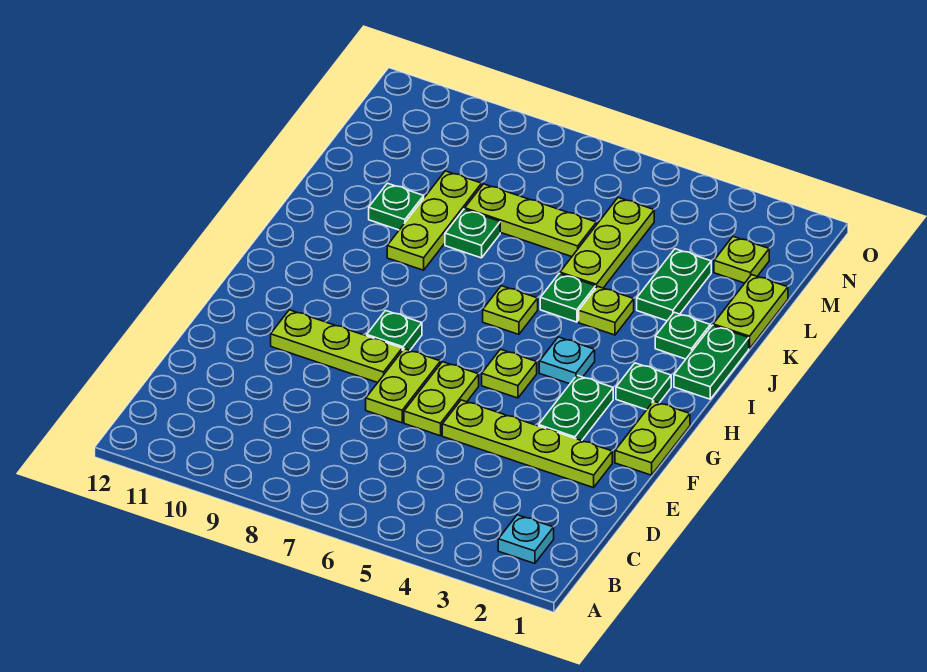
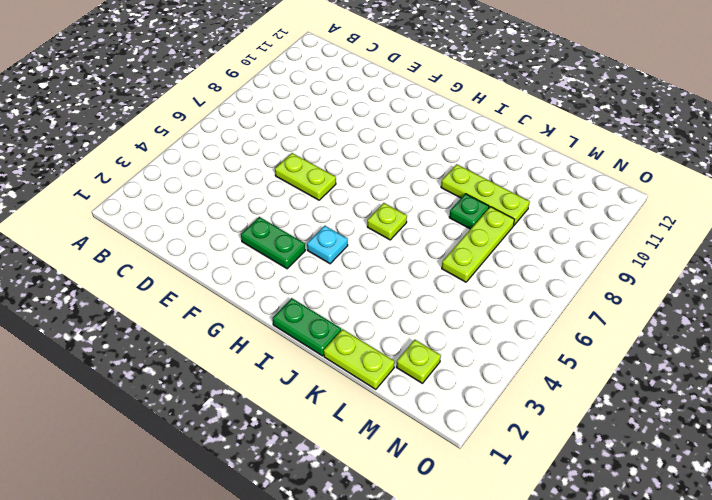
none -> cyan plate B2 level 1
none -> lime plate E2:E5 level 1
none -> lime plate E7:F7 level 1

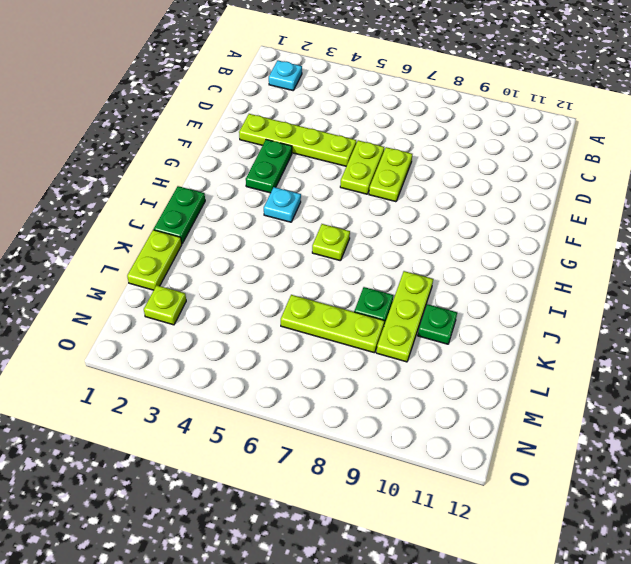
none -> lime plate F1:G1 level 1
none -> lime plate F8:F10 level 1
none -> lime plate G5 level 1

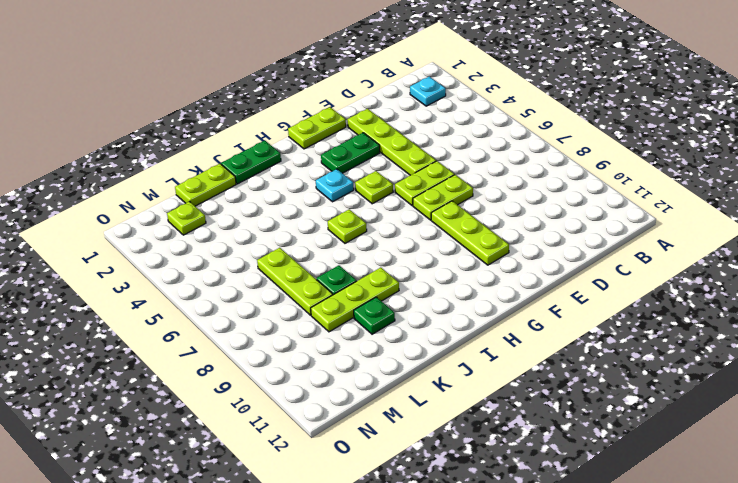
none -> green plate G8 level 1
none -> green plate H2 level 1
none -> green plate J2 level 1

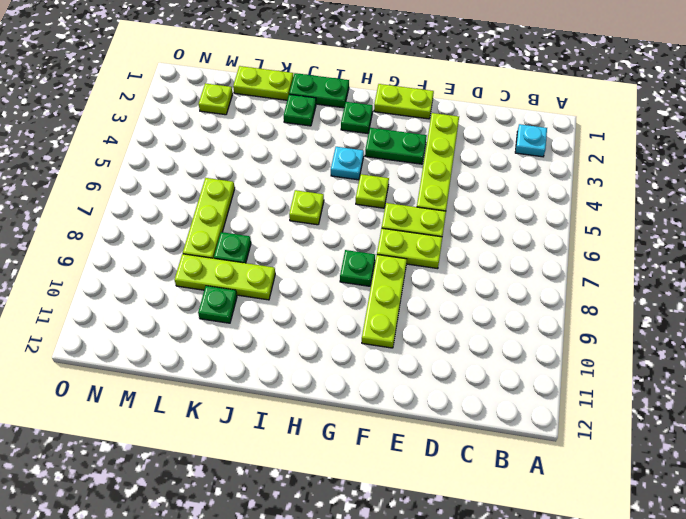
none -> lime plate J4 level 1
none -> green plate J5 level 1
none -> green plate K3:L3 level 1

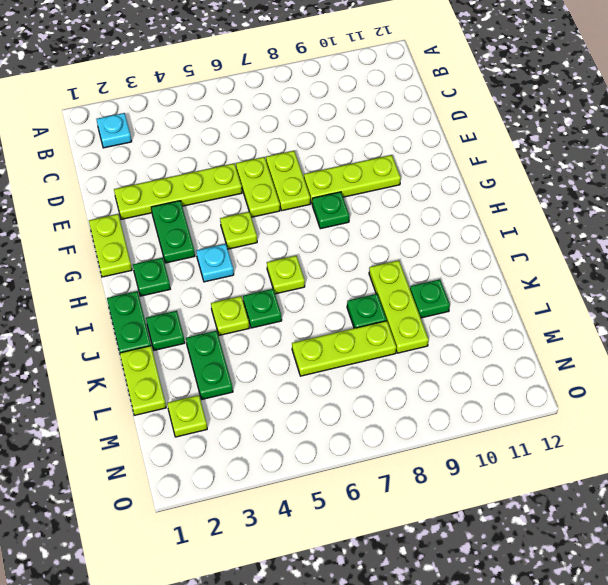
none -> lime plate K5:M5 level 1

